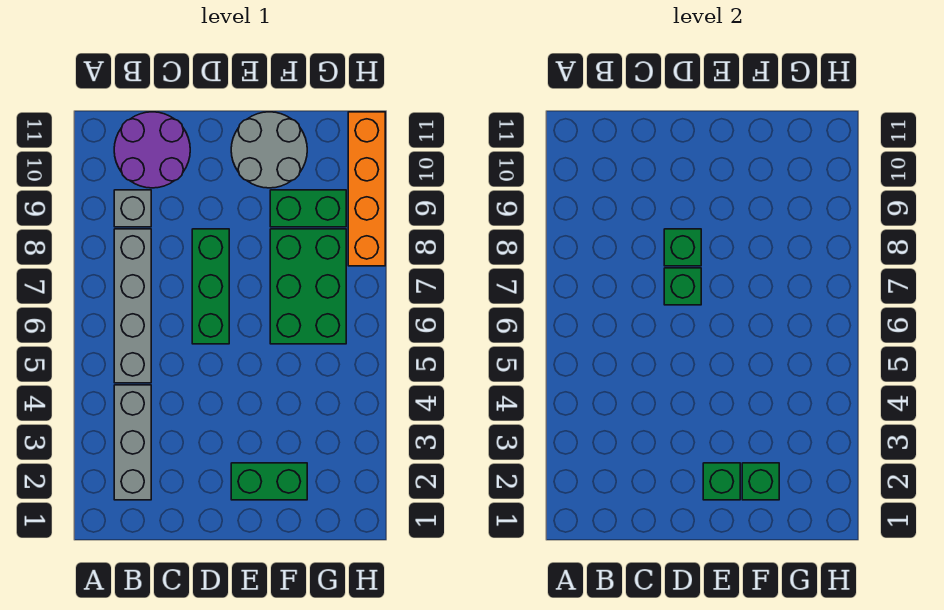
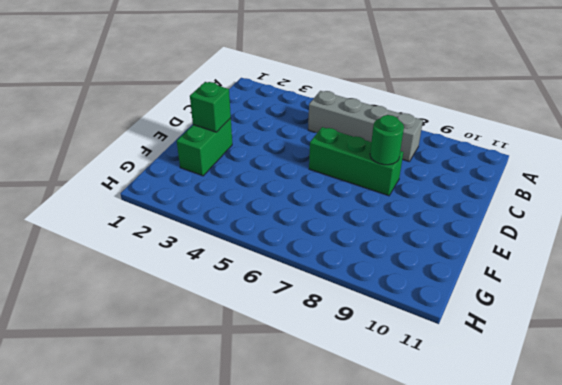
green round brick D8 level 2 -> green brick D8 level 2
none -> grey brick B2:B4 level 1
none -> grey brick B9 level 1
none -> purple round brick B10:C11 level 1

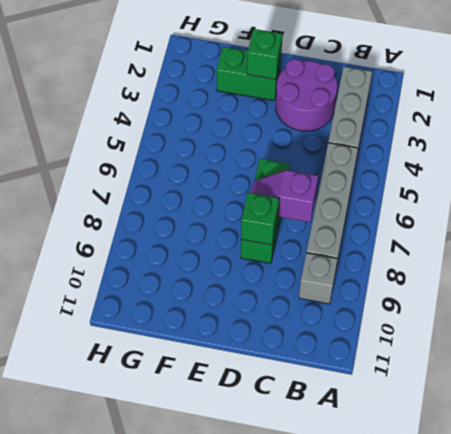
purple round brick C2:D3 level 1 -> purple round brick B10:C11 level 1
purple slope C7:D7 level 2 top C -> green brick D7 level 2
none -> grey round brick E10:F11 level 1
none -> green brick F6:G8 level 1
none -> green brick F9:G9 level 1

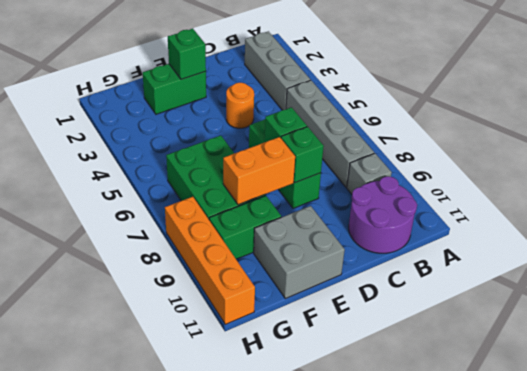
orange round brick D4 level 1 -> none
orange brick E8:F8 level 2 -> none
grey brick E10:F11 level 1 -> grey round brick E10:F11 level 1
none -> green brick F2 level 2

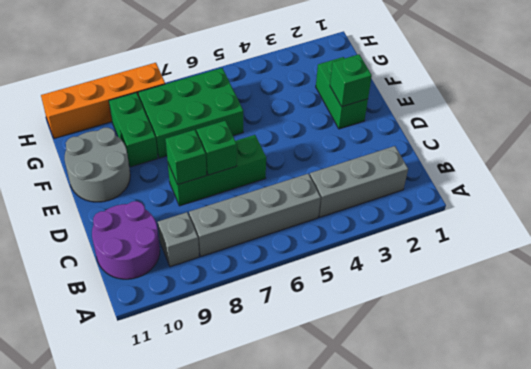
none -> green brick F2 level 2

